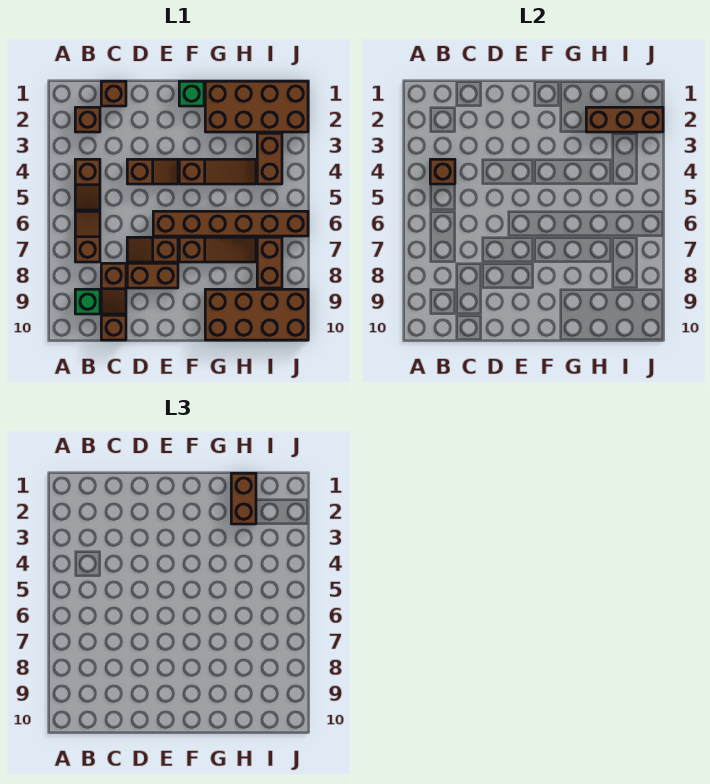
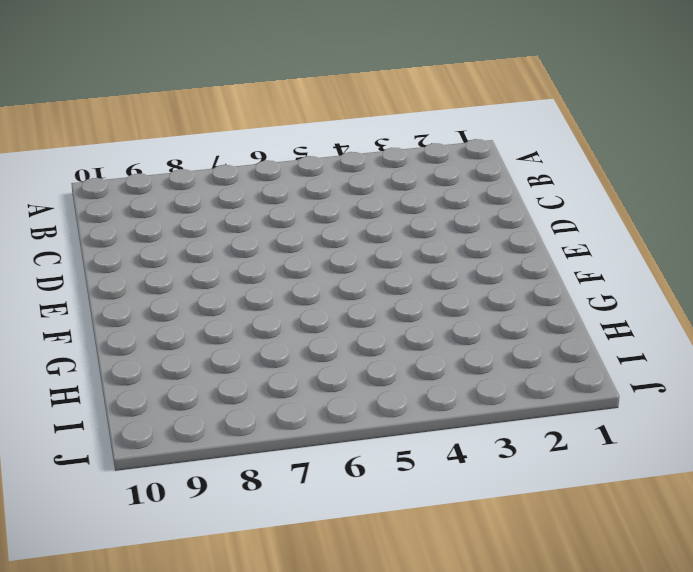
none -> brown brick B2 level 1
none -> brown slope B4:B5 level 1 top 4
none -> brown slope B6:B7 level 1 top 7

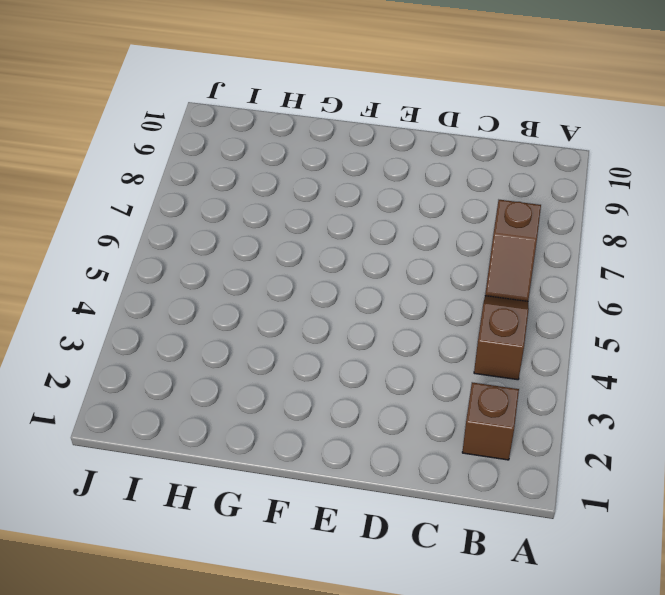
none -> green brick B9 level 1
none -> brown brick C1 level 1
none -> brown slope C8:C9 level 1 top 8

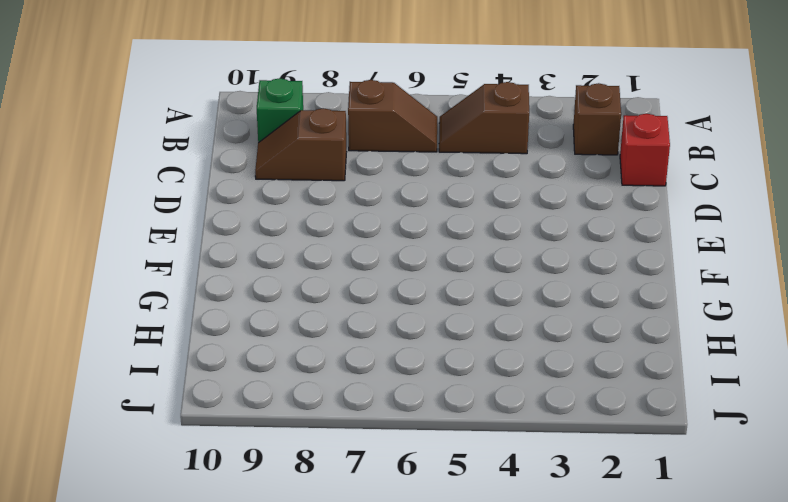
red brick C1 level 1 -> brown brick C1 level 1
none -> brown brick C10 level 1
none -> brown slope D4:E4 level 1 top D
none -> brown slope D7:E7 level 1 top E

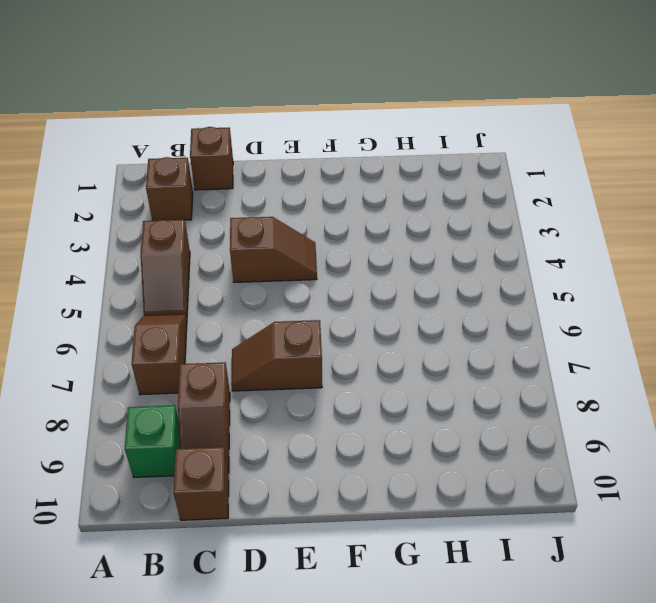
none -> brown brick D8:E8 level 1
none -> brown brick E6:J6 level 1
none -> green brick F1 level 1

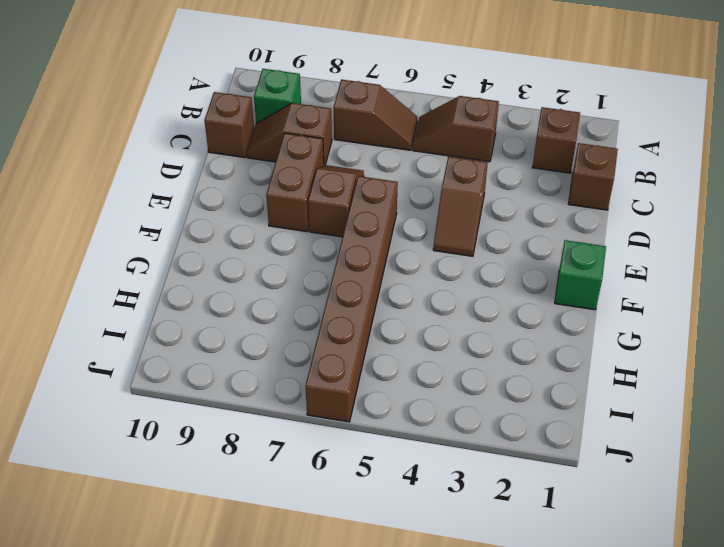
none -> brown slope F4:H4 level 1 top F
none -> brown slope F7:H7 level 1 top F
none -> brown brick G1:J2 level 1

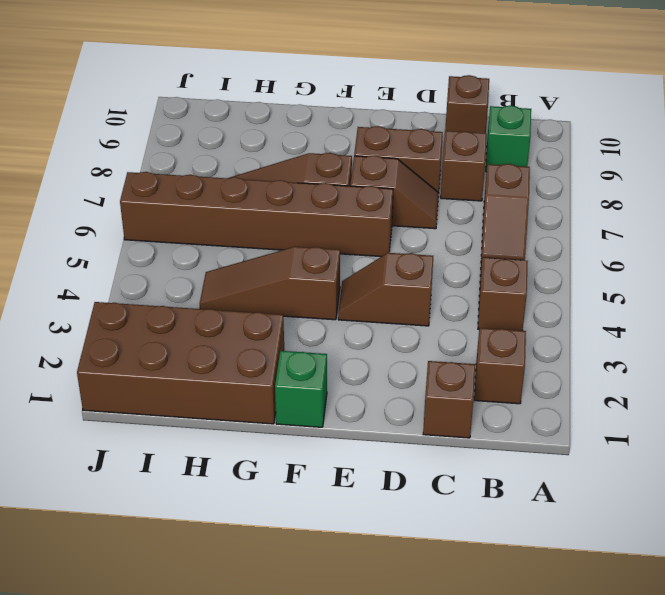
none -> brown brick G9:J10 level 1
none -> brown brick I3:I4 level 1
none -> brown brick I7:I8 level 1

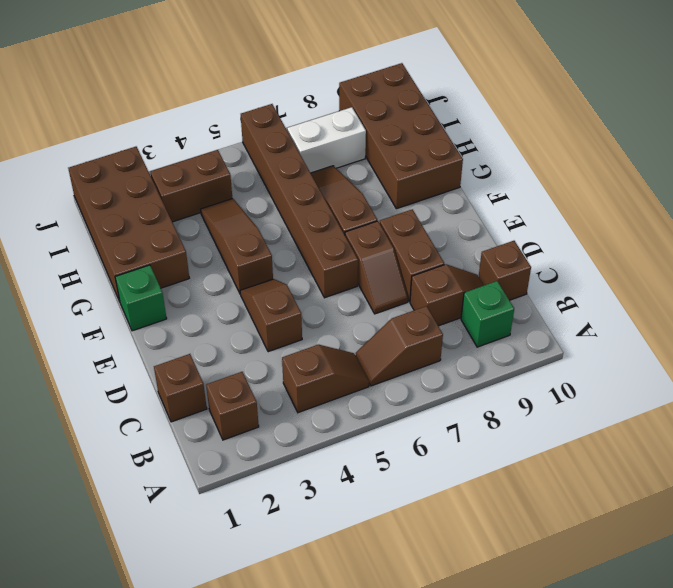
white brick I7:I8 level 1 -> brown brick I7:I8 level 1
none -> brown brick B4 level 2
none -> brown brick H2:J2 level 2
none -> brown brick H1:H2 level 3

